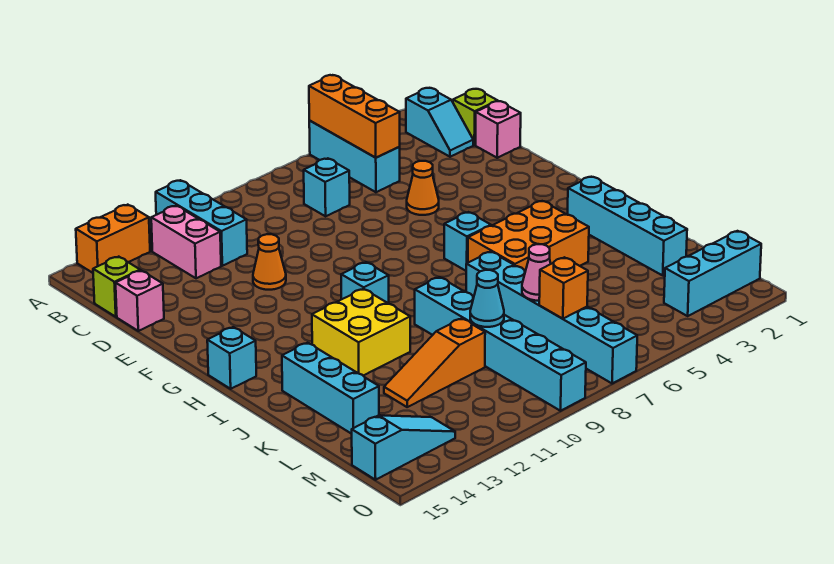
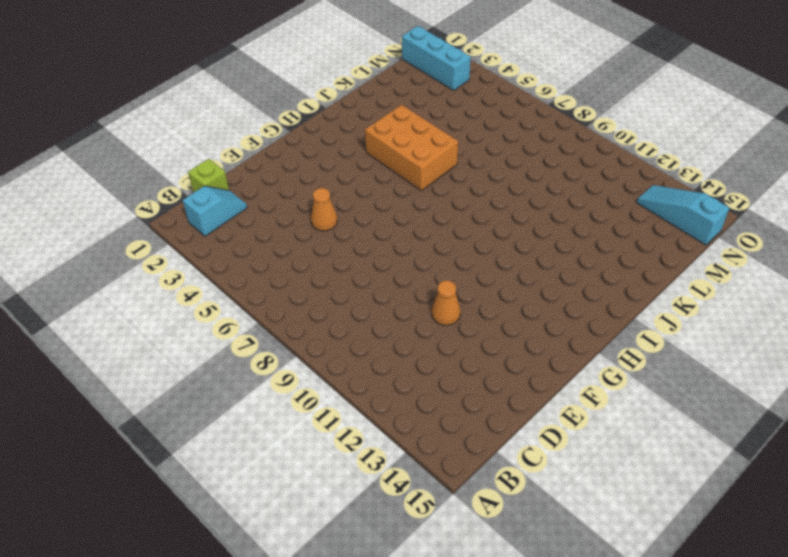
none -> cyan brick A5:C5 level 1
none -> cyan brick A11:C11 level 1
none -> orange brick A13:A14 level 1

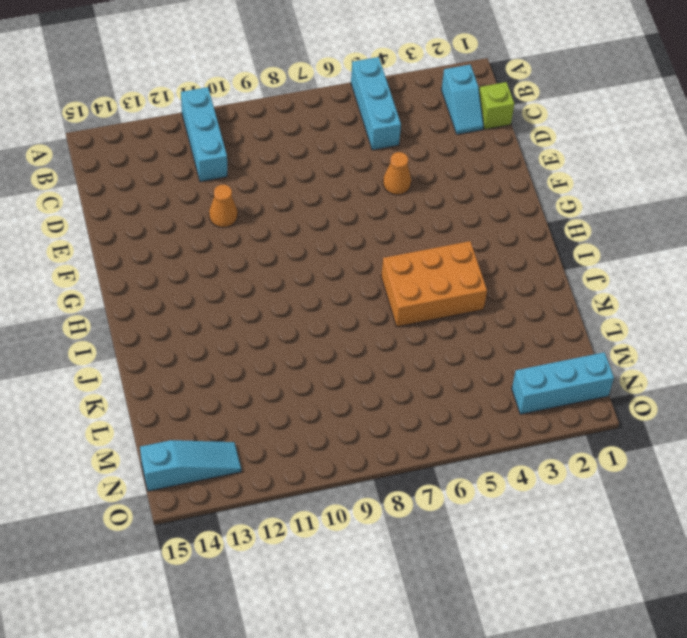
none -> orange brick A13:A14 level 1
none -> pink brick B12:C12 level 1
none -> cyan brick C7 level 1

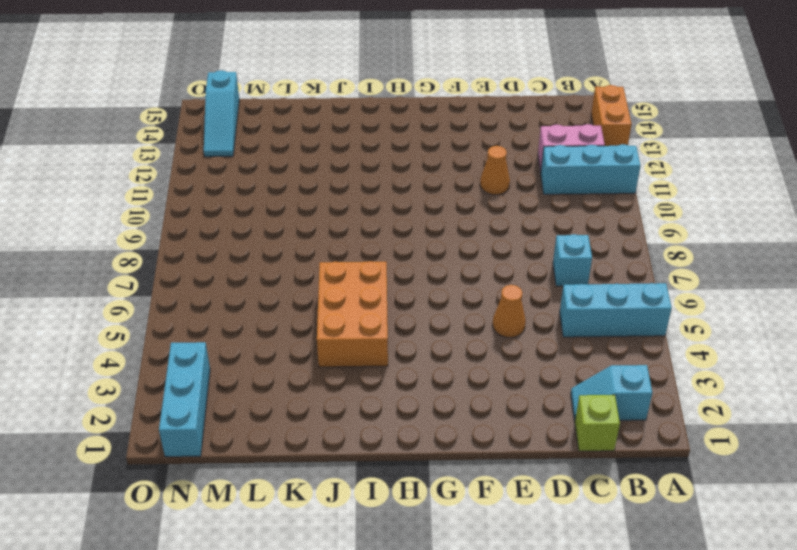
none -> lime brick C15 level 1
none -> pink brick D1 level 1
none -> pink brick D15 level 1

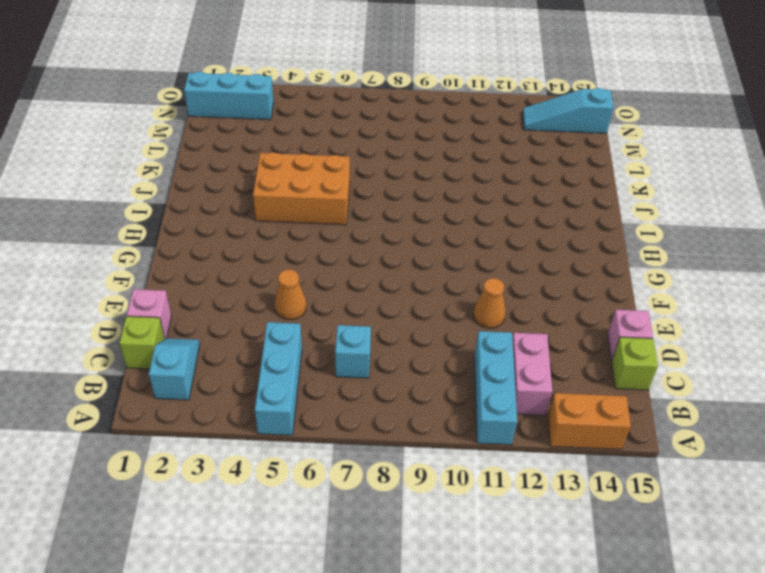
none -> cyan brick H6 level 1
none -> cyan brick H10 level 1
none -> cyan brick H15 level 1

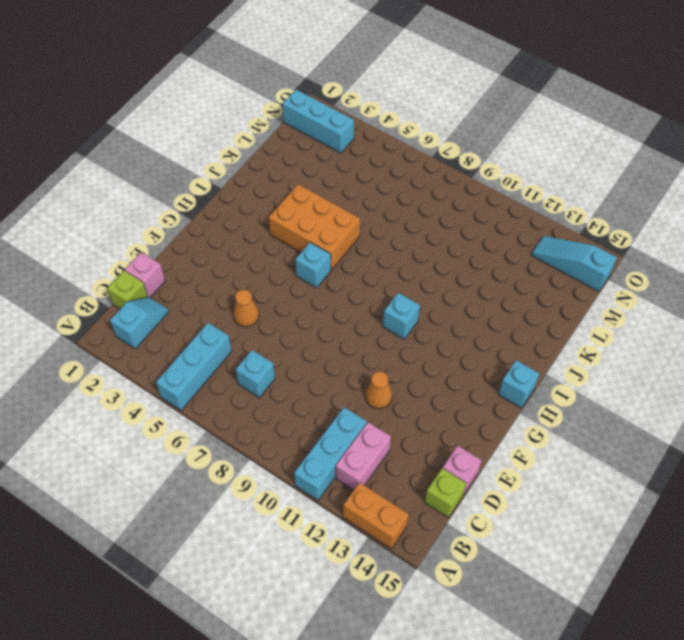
none -> cyan brick I2:L2 level 1
none -> yellow brick I11:J12 level 1
none -> cyan brick J7:O7 level 1

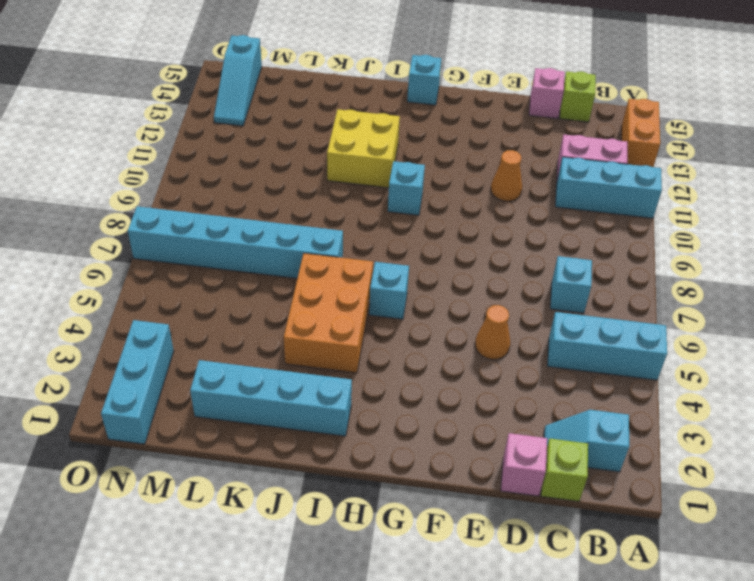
none -> cyan brick J9:O9 level 1
none -> cyan brick J14:L14 level 1
none -> orange slope L10:L12 level 1 top 10

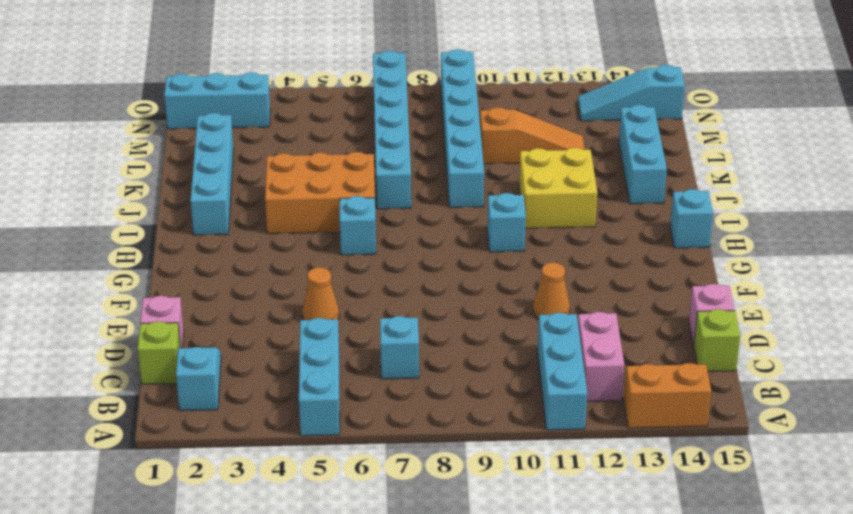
none -> orange brick A5:C5 level 2
none -> pink cone L7 level 2
none -> cyan cone L9 level 2

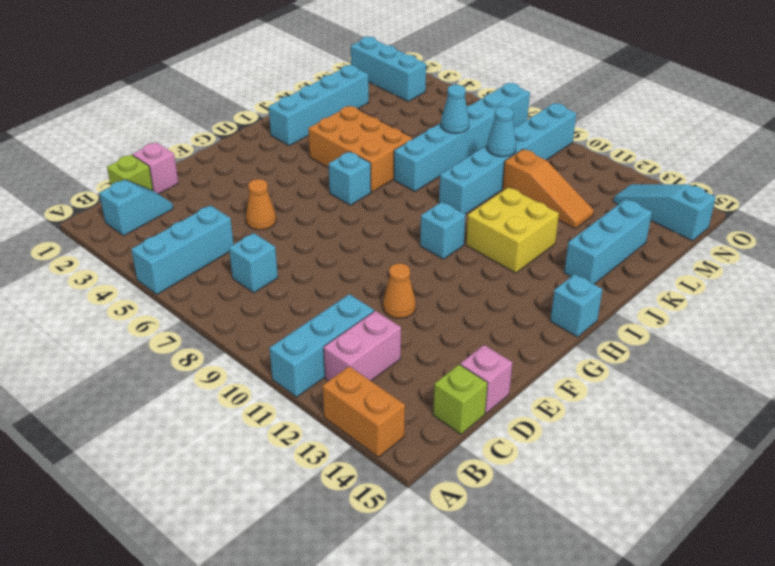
cyan cone L7 level 2 -> pink cone L7 level 2
none -> orange brick A5:C5 level 2
none -> orange brick M7 level 2

